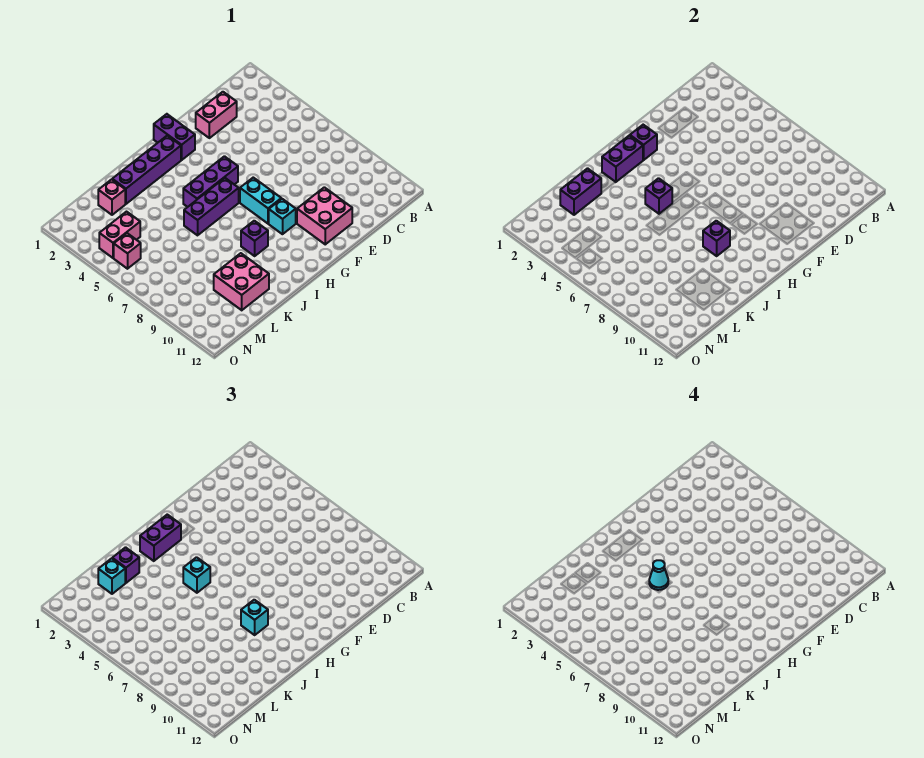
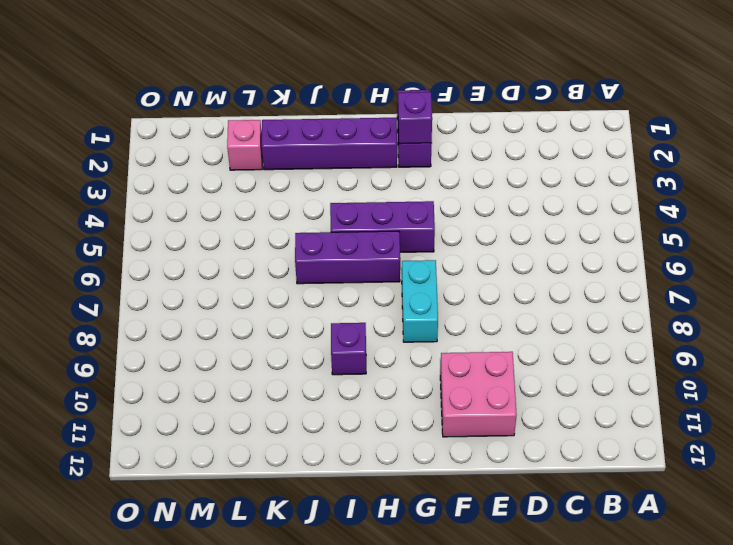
none -> pink brick D2:E2 level 1
none -> cyan brick G9 level 1
none -> pink brick K10:L11 level 1

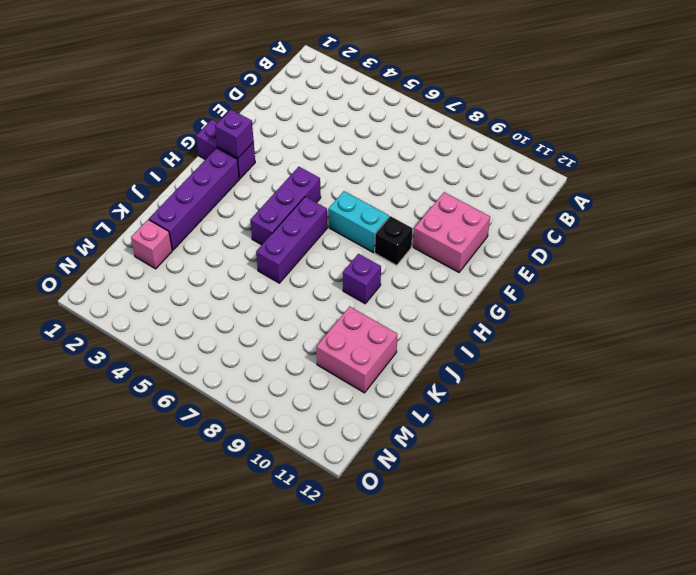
black brick G9 level 1 -> cyan brick G9 level 1
none -> pink brick D2:E2 level 1
none -> pink brick M4:N4 level 1
none -> pink brick N5 level 1

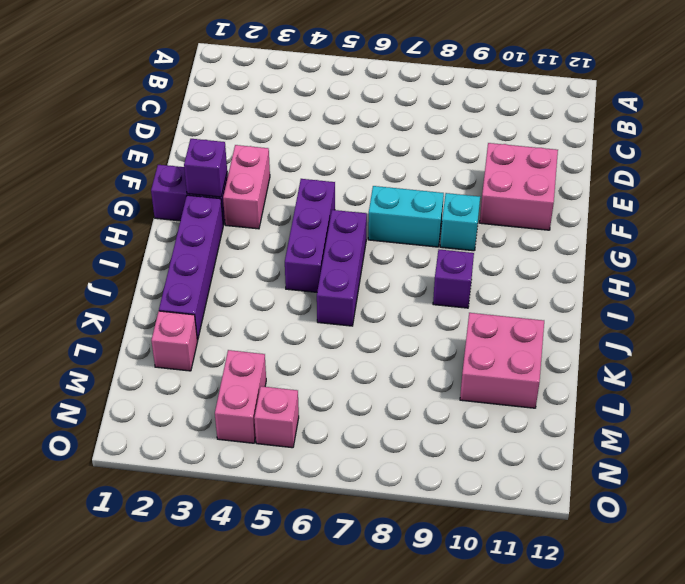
pink brick F3:G3 level 1 -> pink brick D2:E2 level 1
none -> purple brick H2:I2 level 2
none -> purple brick I5 level 2
none -> purple brick I9 level 2

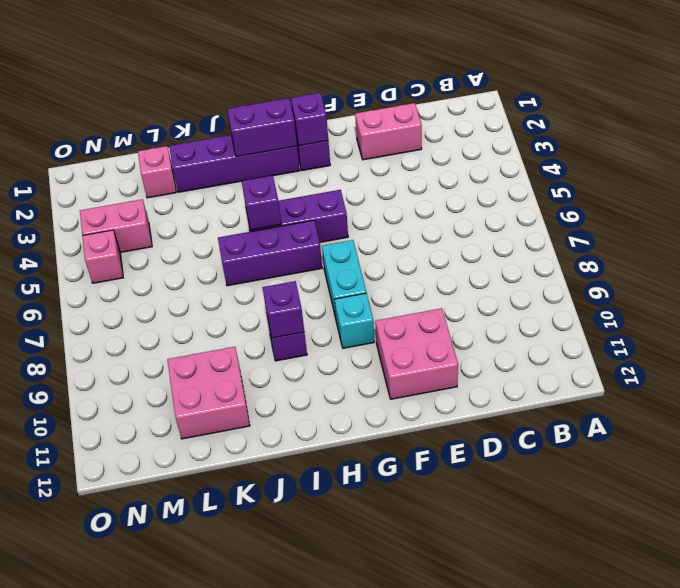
none -> purple brick K2:L2 level 2
none -> purple brick H2:I2 level 3
none -> cyan brick I5 level 3

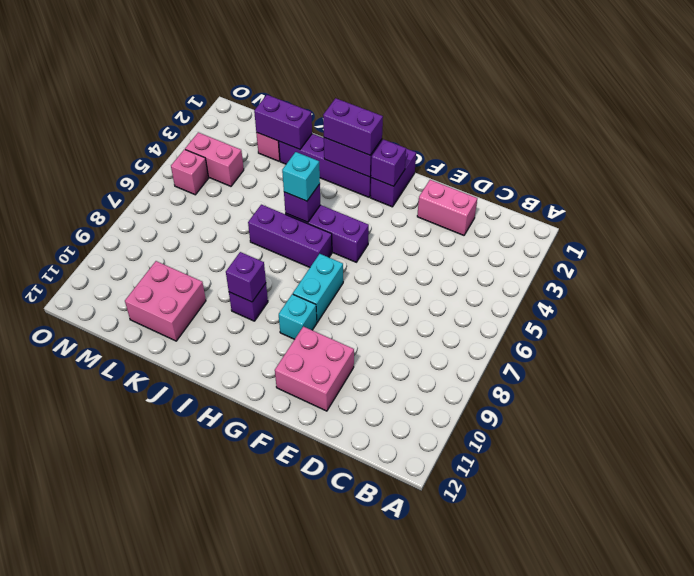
none -> cyan brick I9 level 3
none -> purple brick K2 level 3
none -> cyan brick L2 level 3

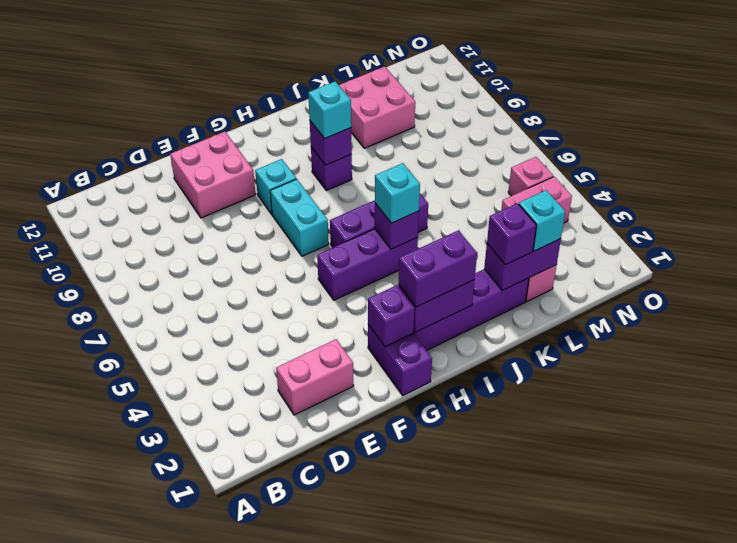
none -> cyan cone I5 level 4

